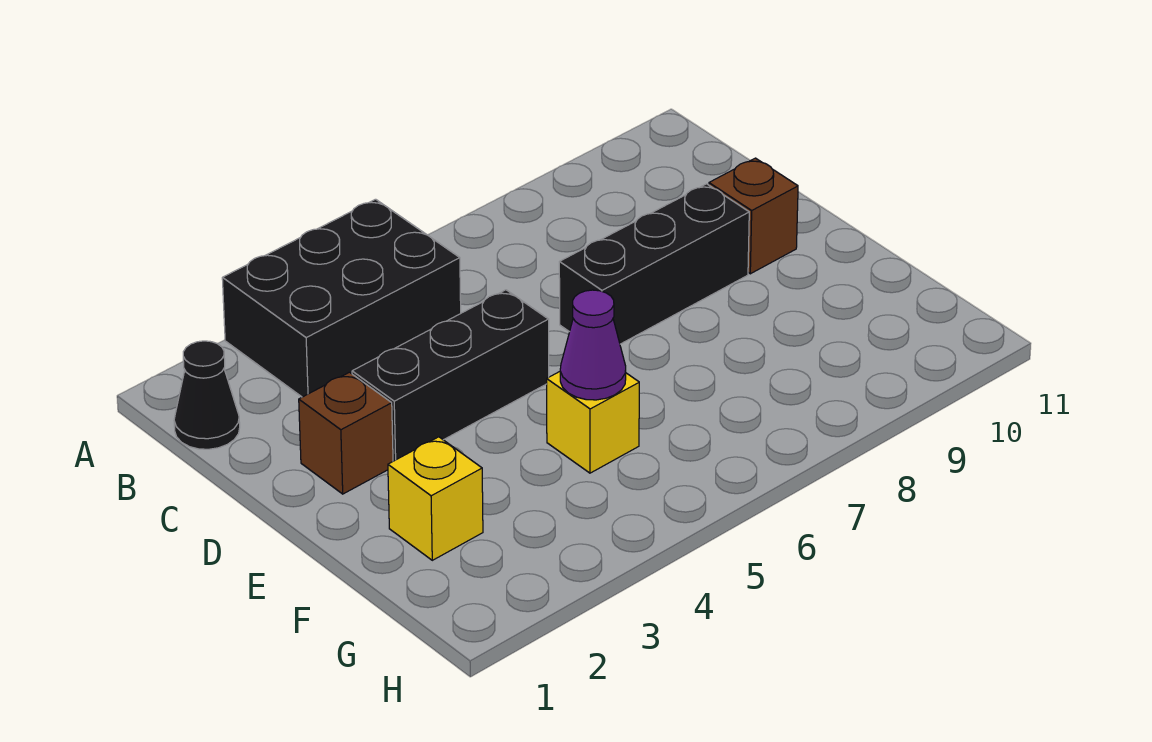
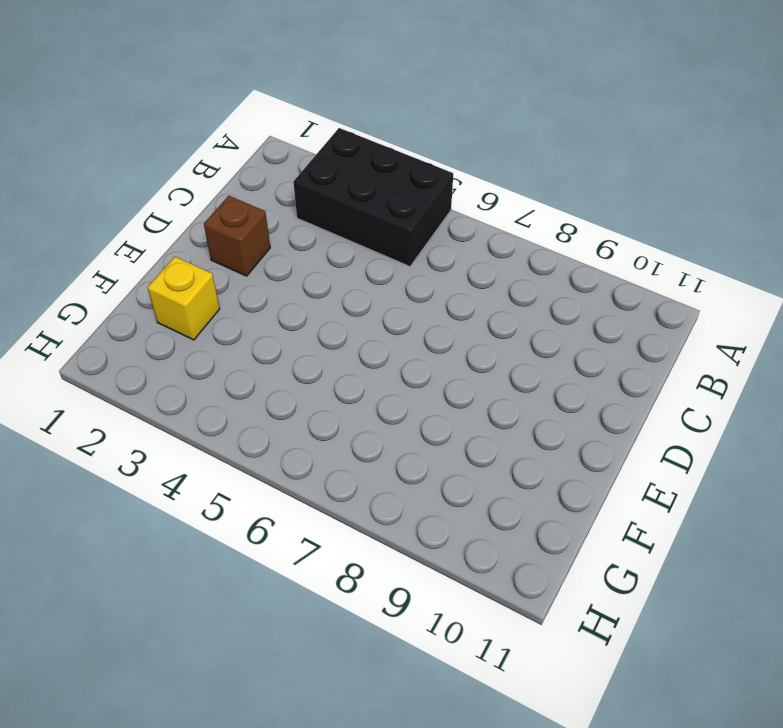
none -> black cone B1 level 1
none -> black brick D3:D5 level 1

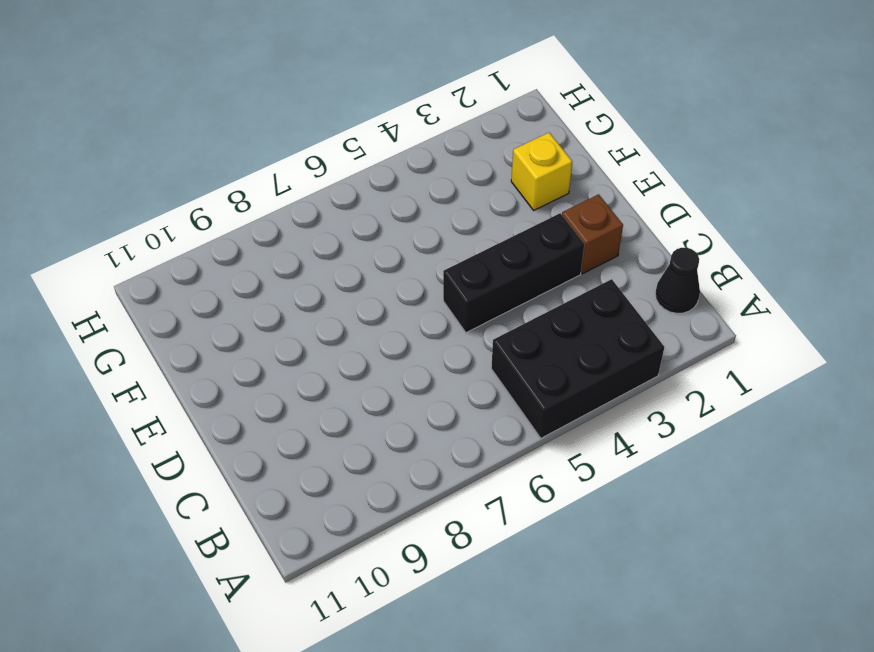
none -> black brick D7:D9 level 1
none -> brown brick D10 level 1

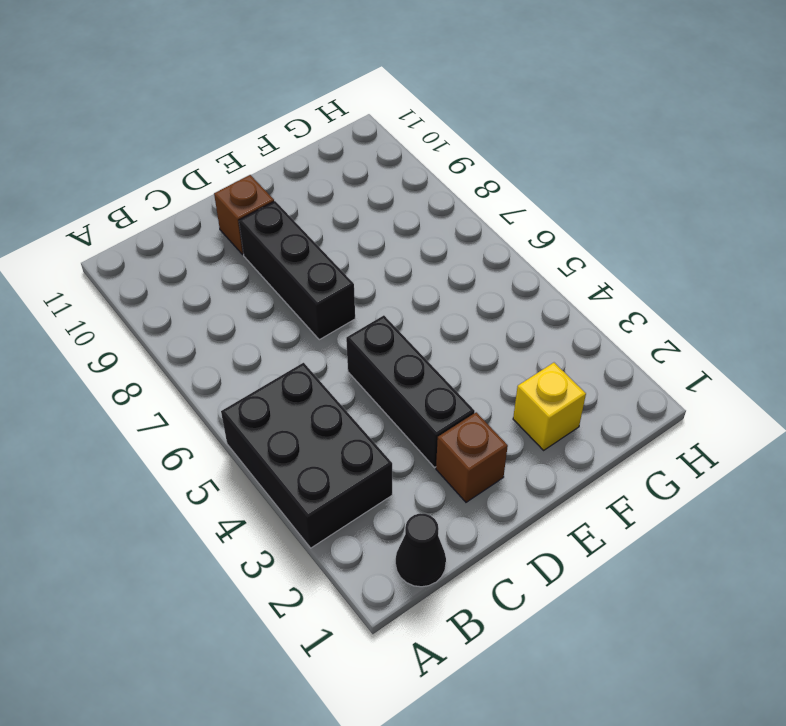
none -> yellow brick F5 level 1
none -> purple cone F5 level 2

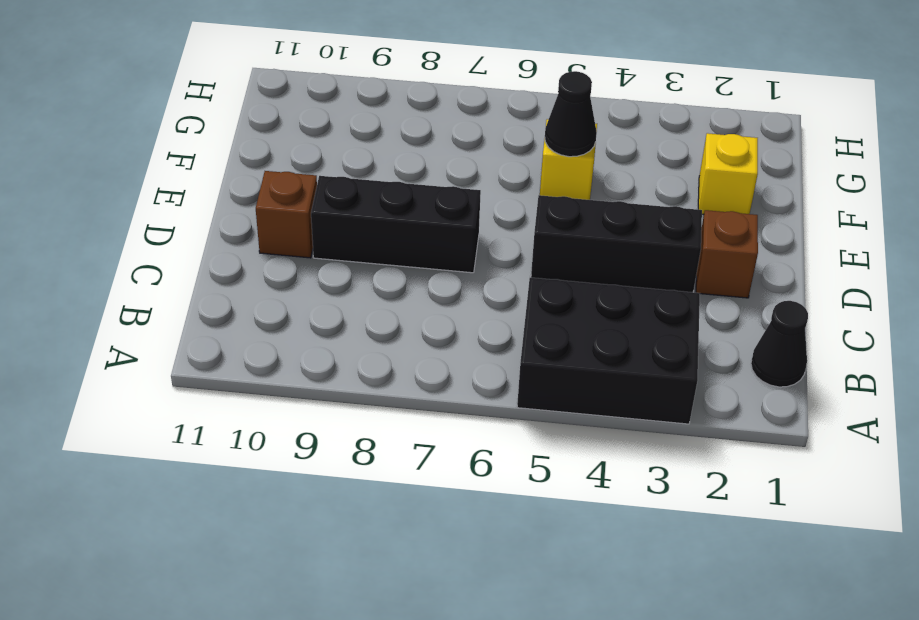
black cone F5 level 2 -> purple cone F5 level 2

